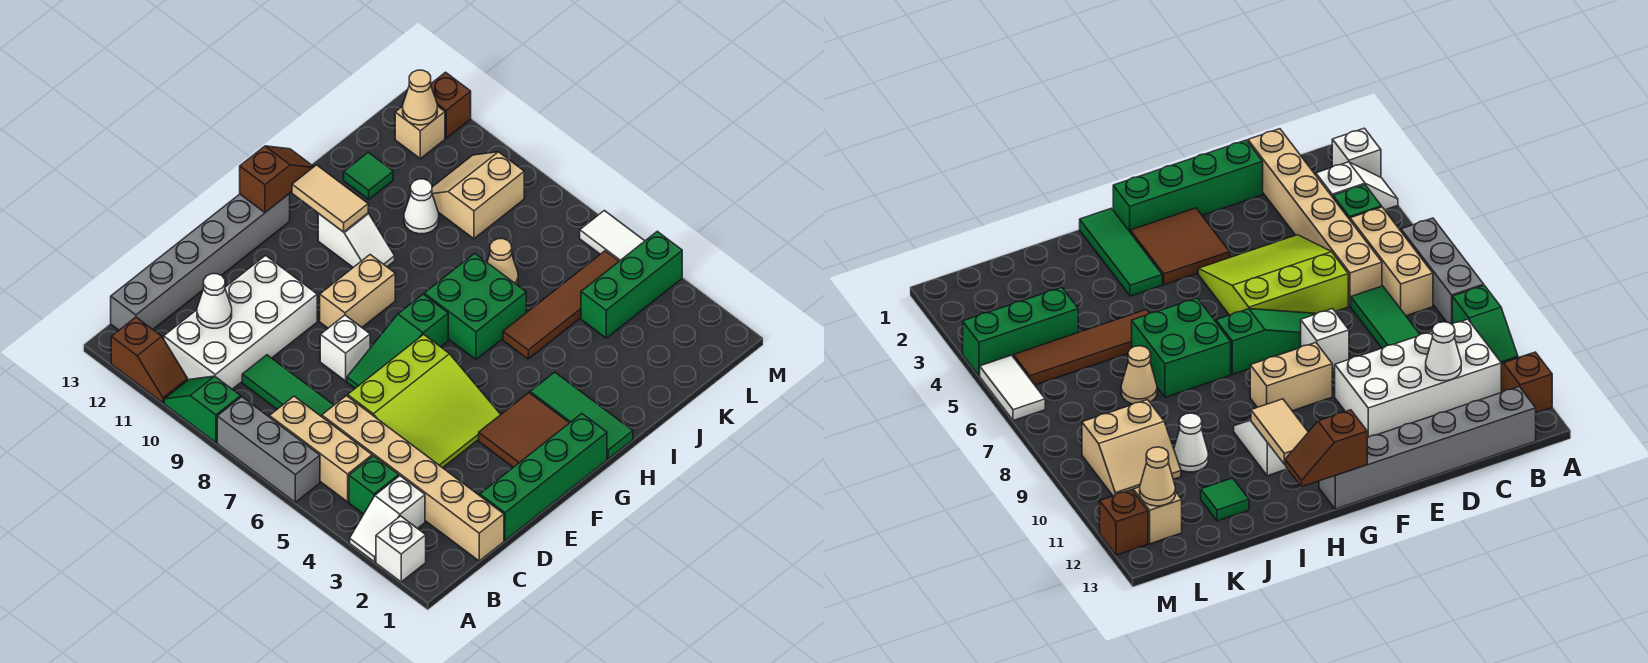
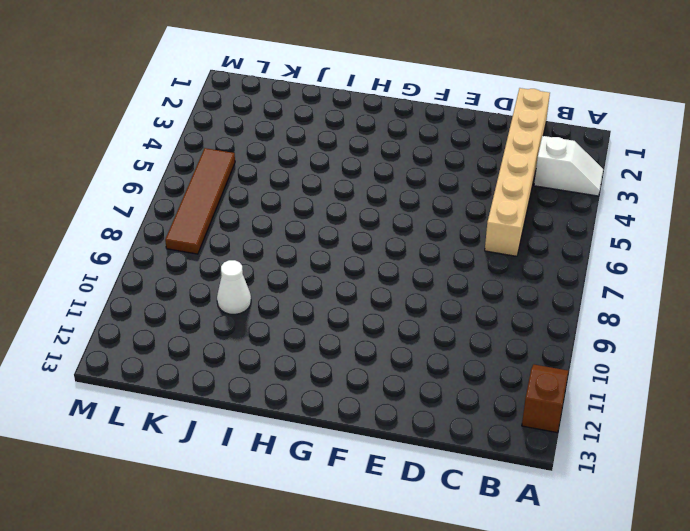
brown tile L5:L8 level 1 -> brown tile I5:L5 level 1
none -> white brick A2 level 1
none -> grey brick A6:A8 level 1
none -> green slope A9:A10 level 1 top 9
none -> green brick B4 level 1

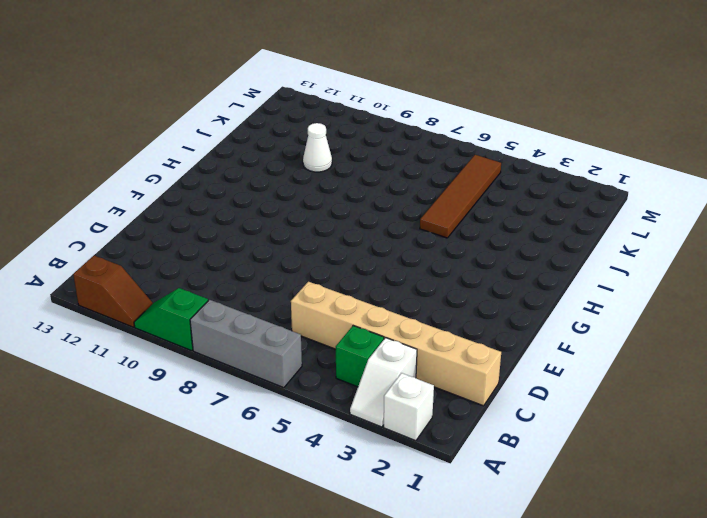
none -> tan brick B5:B7 level 1
none -> white brick B10:E11 level 1
none -> grey brick B13:G13 level 1
none -> green tile C7:C9 level 1

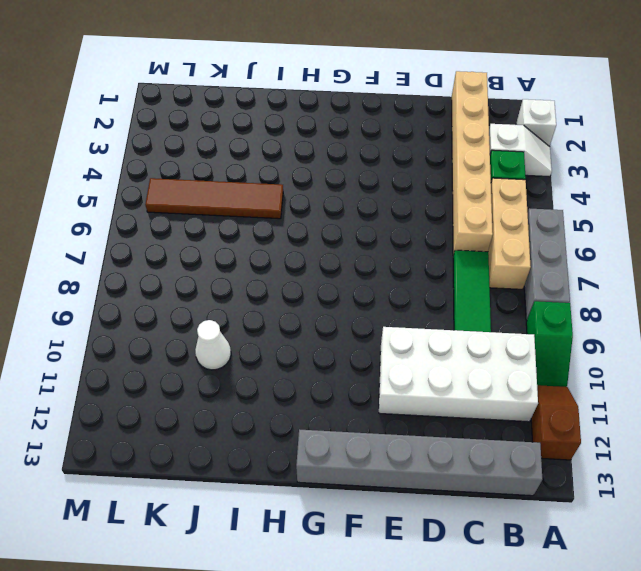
none -> green brick D1:G1 level 1
none -> lime slope D4:F6 level 1 top 6
none -> green slope E7:G7 level 1 top G
none -> white brick E8 level 1

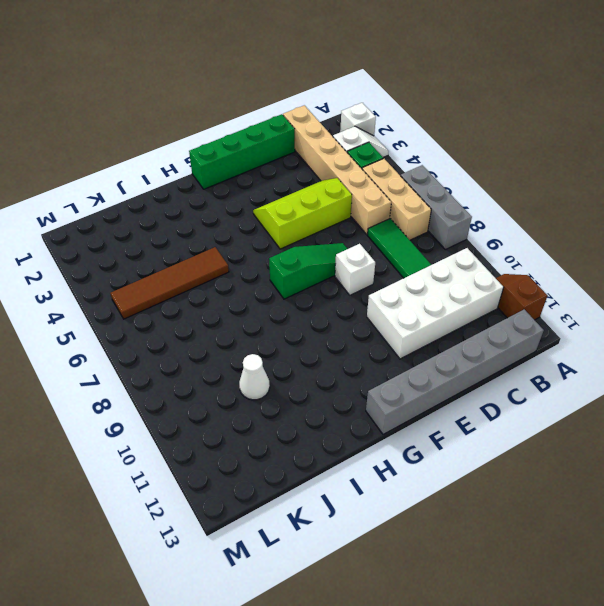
lime slope D4:F5 level 1 top 5 -> lime slope D4:F6 level 1 top 6
none -> green slope A9:A10 level 1 top 9
none -> brown tile F2:G3 level 1
none -> tan brick F9:G9 level 1
none -> green tile H1:H3 level 1

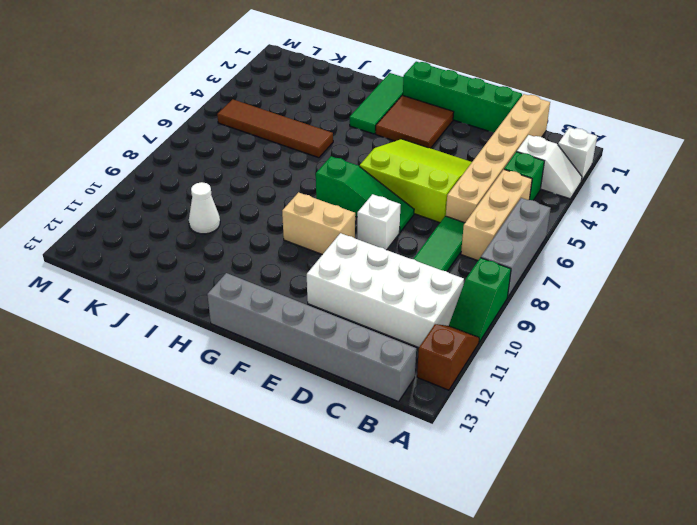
none -> green brick H6:I7 level 1
none -> white slope H10:H11 level 1 top 11
none -> tan cone J7 level 1
none -> green tile J12 level 1

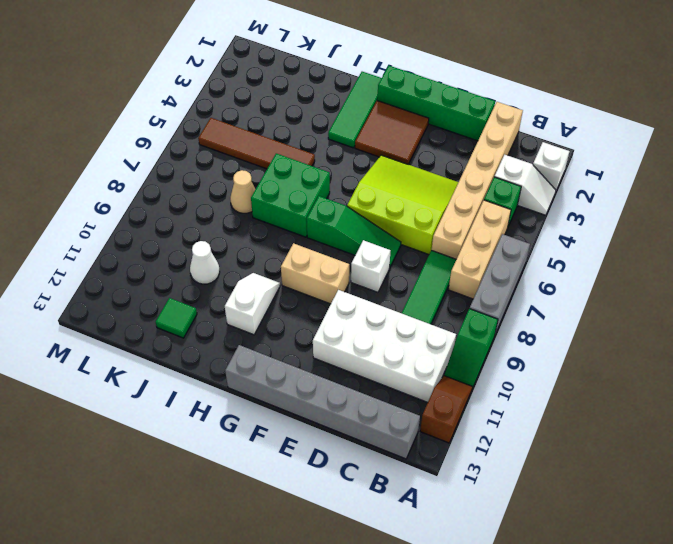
none -> green brick K4:M4 level 1
none -> tan slope K9:L10 level 1 top 9
none -> tan brick L12 level 1
none -> white tile M5:M6 level 1

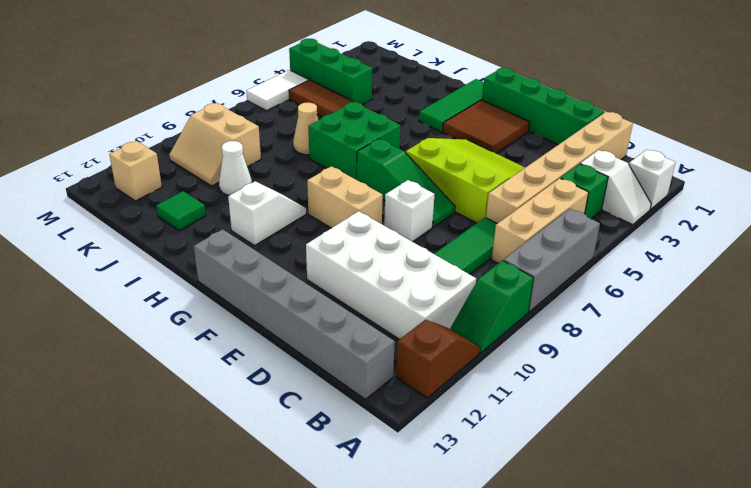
none -> brown brick M12 level 1
none -> white cone C11 level 2
none -> brown slope G13:H13 level 2 top G
none -> tan tile H11:H12 level 2

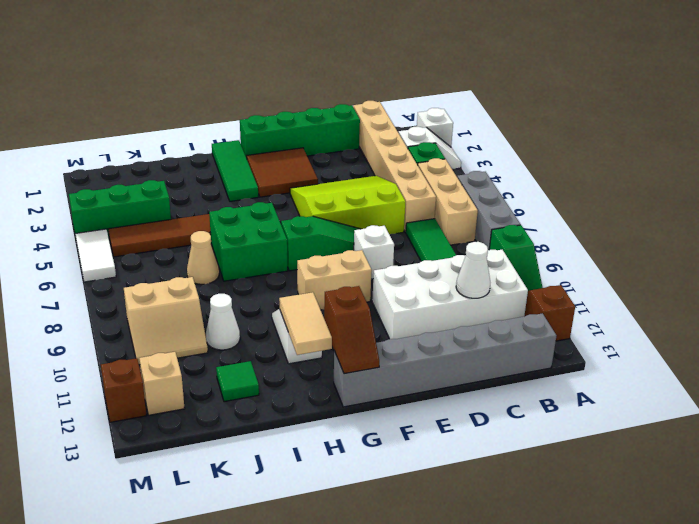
brown slope G12:G13 level 2 top 12 -> brown slope G13:H13 level 2 top G
none -> tan cone L12 level 2

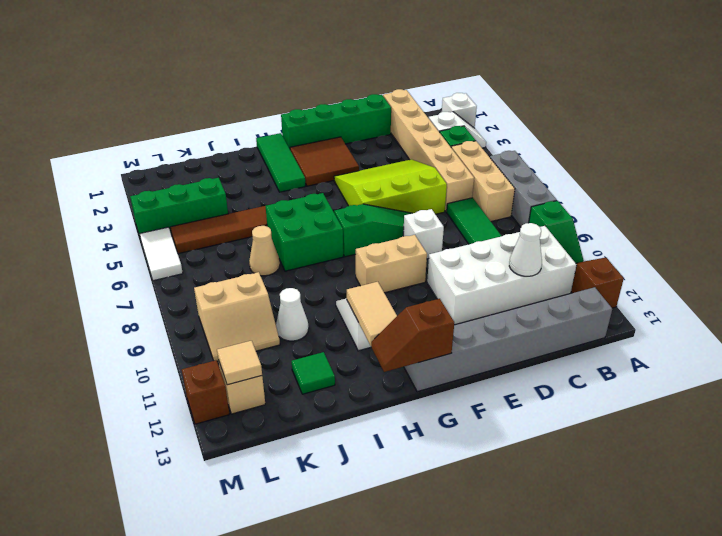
tan tile L12 level 2 -> tan cone L12 level 2

